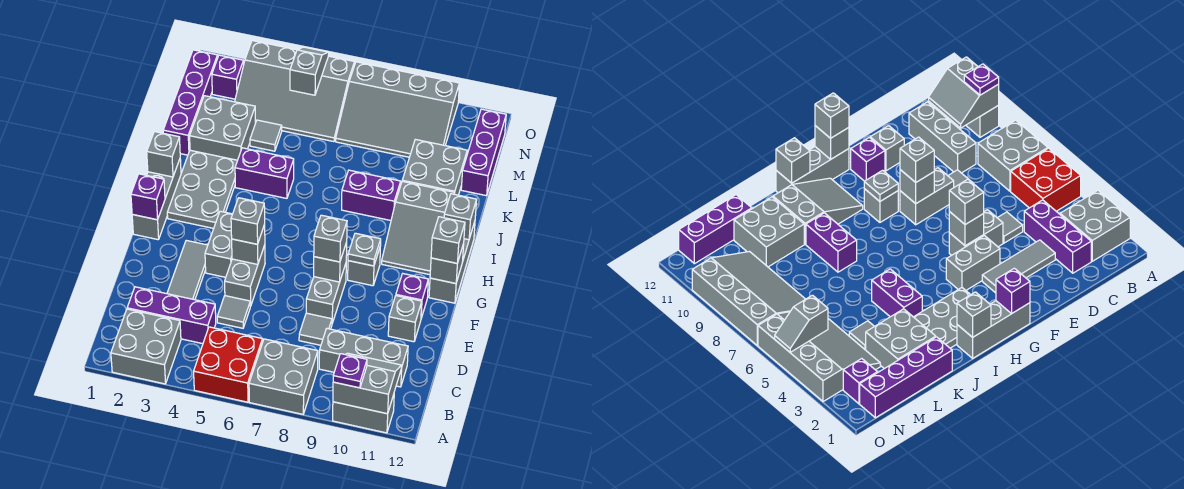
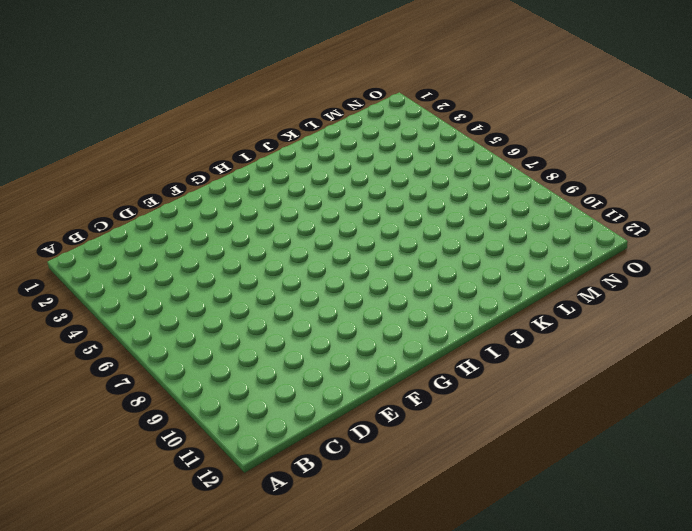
none -> grey brick A2:B3 level 1
none -> red brick A5:B6 level 1
none -> grey brick A7:B8 level 1
none -> grey brick A10:A11 level 1

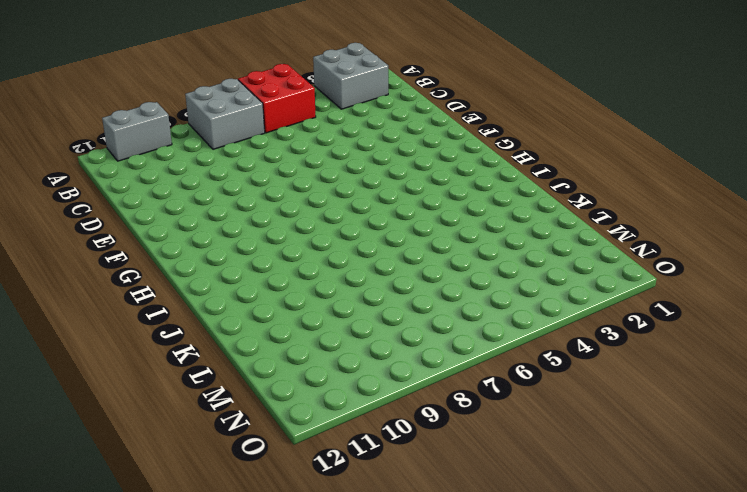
none -> purple brick C2:C4 level 1
none -> grey brick C9:C11 level 1
none -> grey tile D3:F3 level 1
none -> grey tile D5 level 1

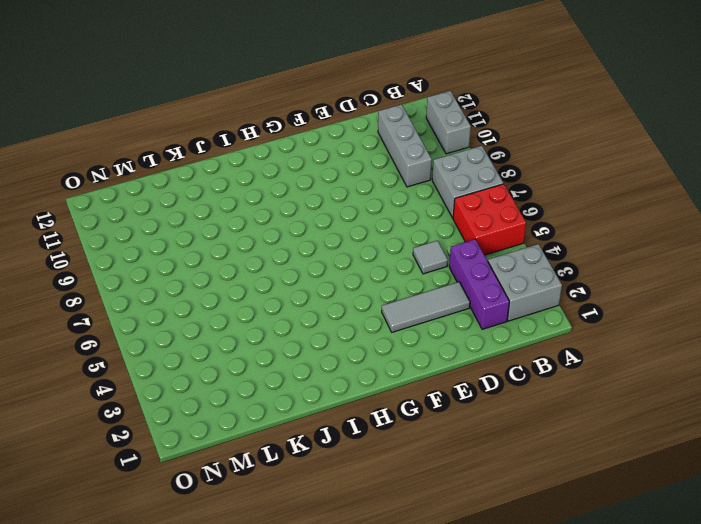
none -> grey tile D8 level 1
none -> grey brick E5:F5 level 1
none -> grey brick E8:F8 level 1
none -> grey brick E11 level 1

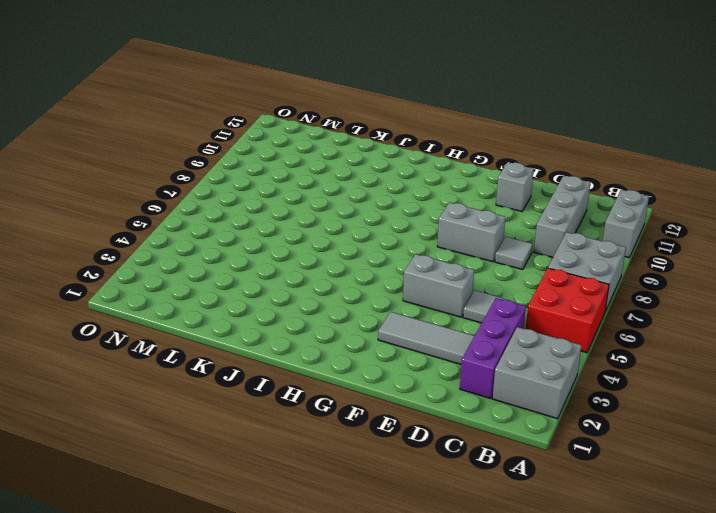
none -> grey brick F4:G4 level 1
none -> purple brick F11 level 1
none -> grey brick G1:I1 level 1
none -> grey brick G9 level 1

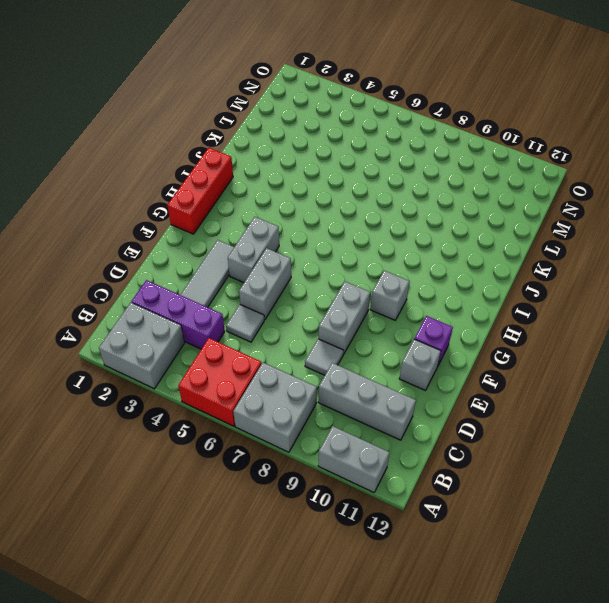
red brick G1:I1 level 1 -> grey brick G1:I1 level 1
none -> grey brick G12:I12 level 1
none -> grey plate H2:J3 level 1
none -> grey slope H10:J11 level 1 top J
none -> purple brick J4:J5 level 1

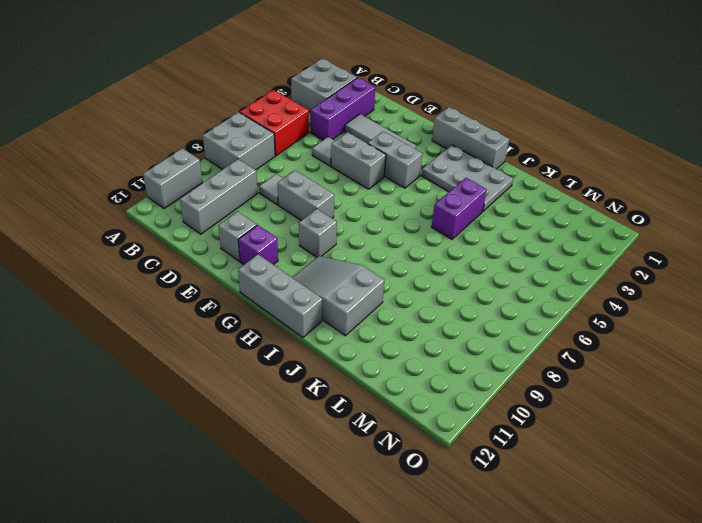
none -> purple brick J8:J9 level 1
none -> purple brick K1:N1 level 1
none -> grey brick K2:L3 level 1
none -> grey brick K10:L11 level 1

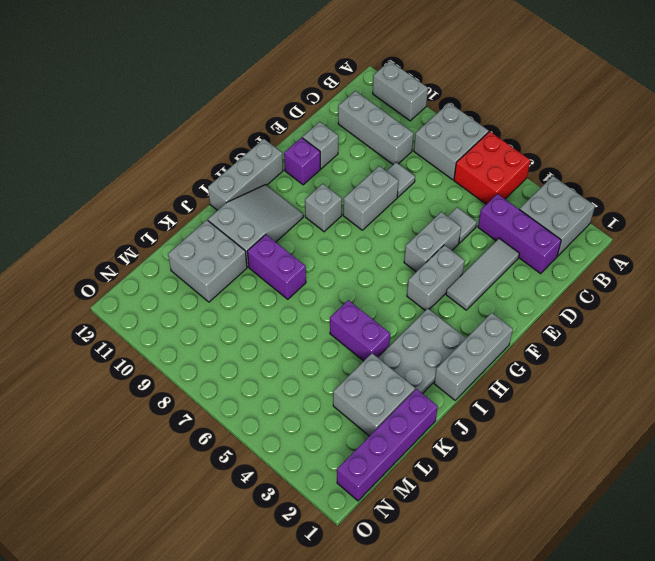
none -> grey tile L4 level 1
none -> purple brick L12:N12 level 1
none -> grey slope M3:O6 level 1 top O
none -> grey slope M7:O10 level 1 top O

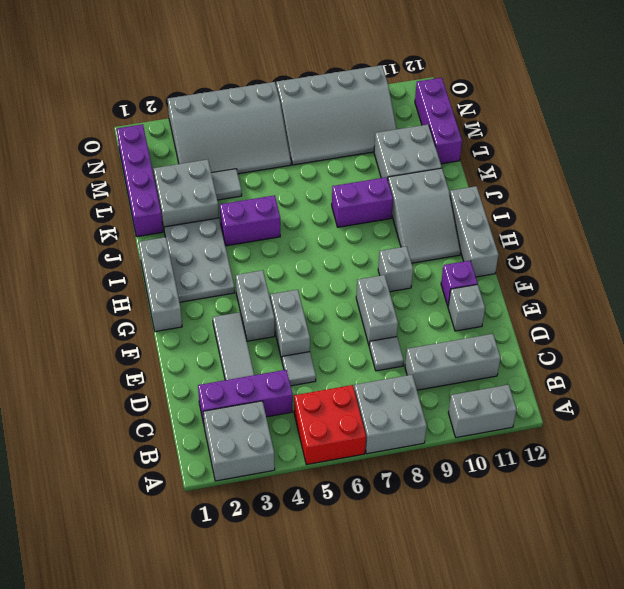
none -> purple brick N2 level 1
none -> grey slope A10:B11 level 2 top A
none -> grey brick F5 level 2
none -> grey brick F8 level 2

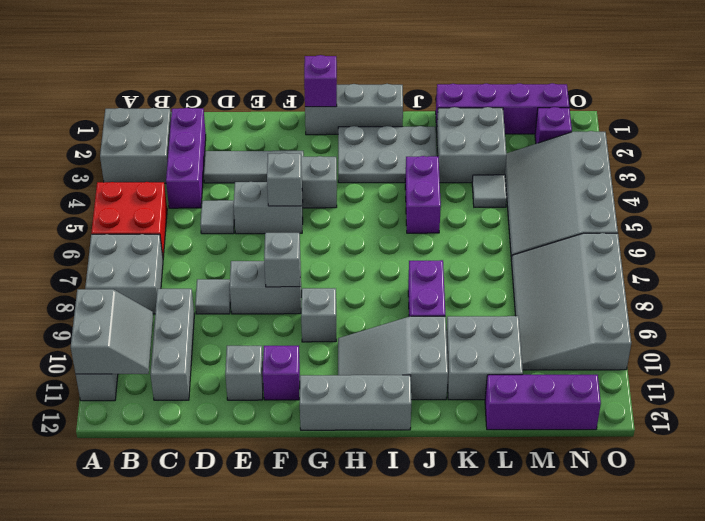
none -> grey plate G9 level 2
none -> grey brick G12 level 2
none -> grey brick I1 level 2
none -> grey brick I12 level 2

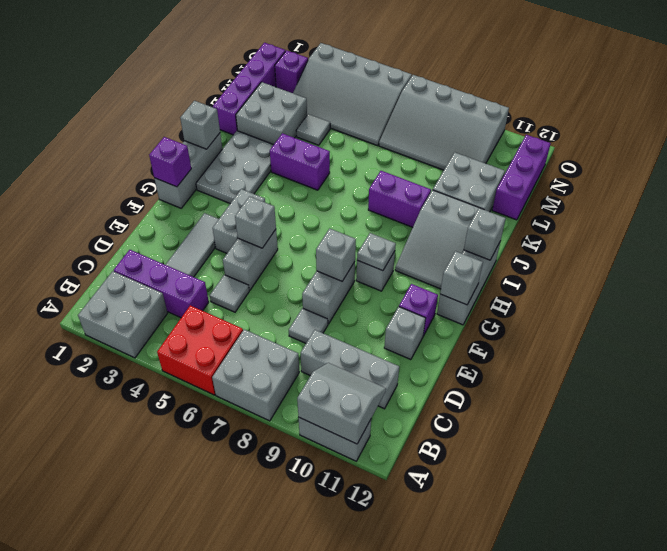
none -> grey slope N5:O5 level 2 top N
none -> purple plate A10 level 3
none -> grey brick F5 level 3
none -> grey brick F8 level 3

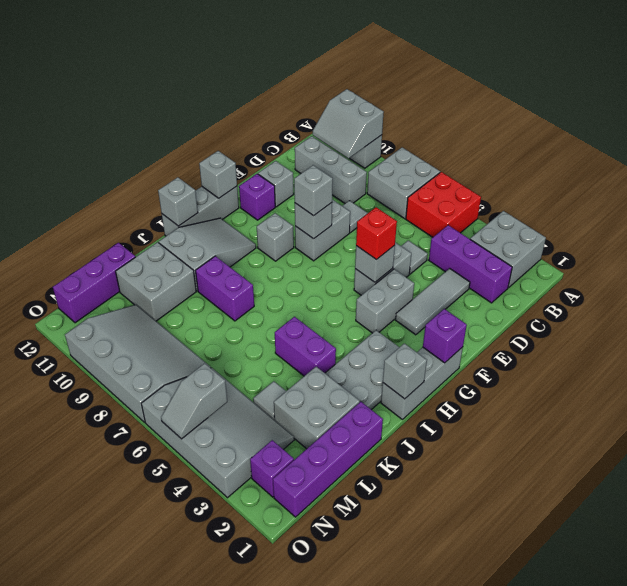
red brick F5 level 3 -> grey brick F5 level 3
none -> grey plate G9 level 2
none -> purple plate A10 level 3
none -> grey brick G12 level 3

